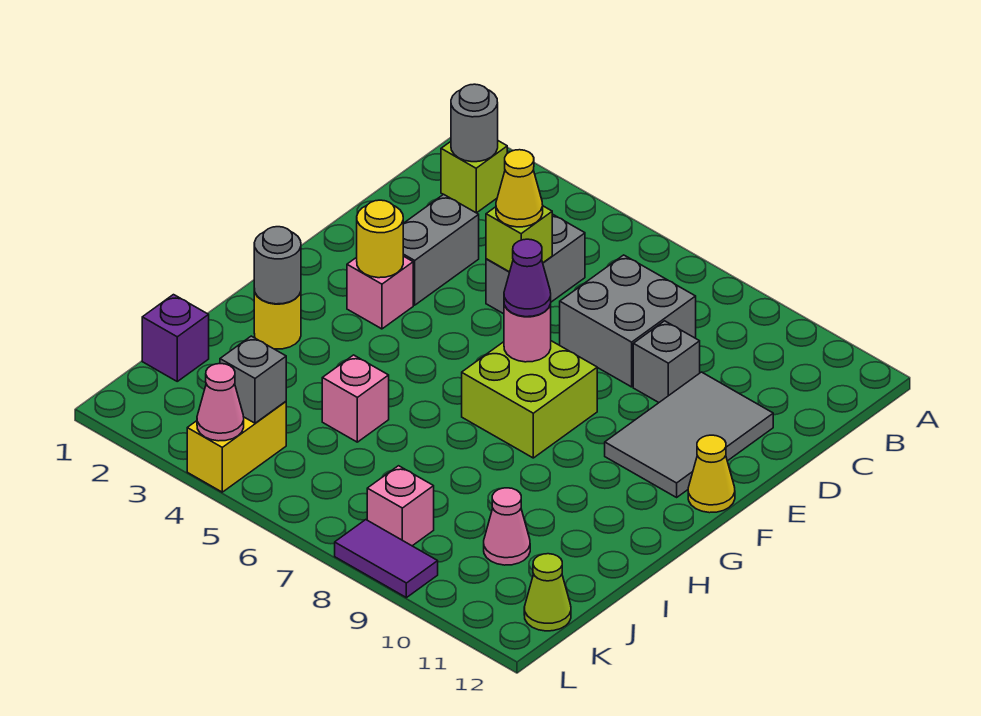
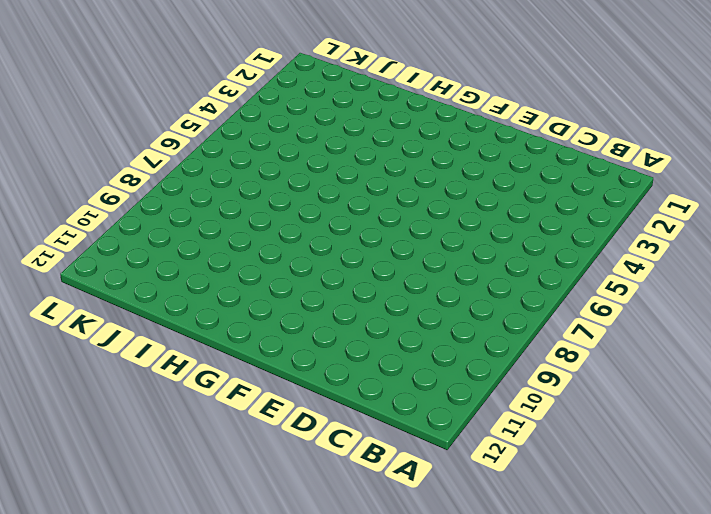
none -> lime brick B2 level 1
none -> grey brick C5:D5 level 1
none -> grey brick C7:D8 level 1

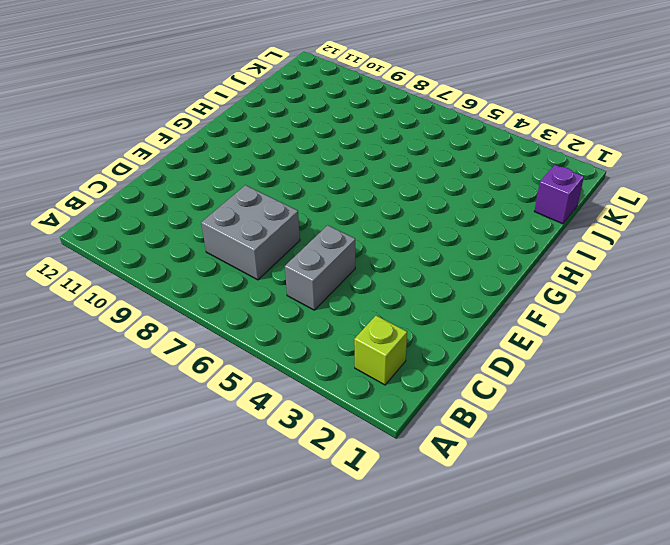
none -> grey brick D3:E3 level 1
none -> grey brick D9 level 1
none -> grey tile D10:F11 level 1

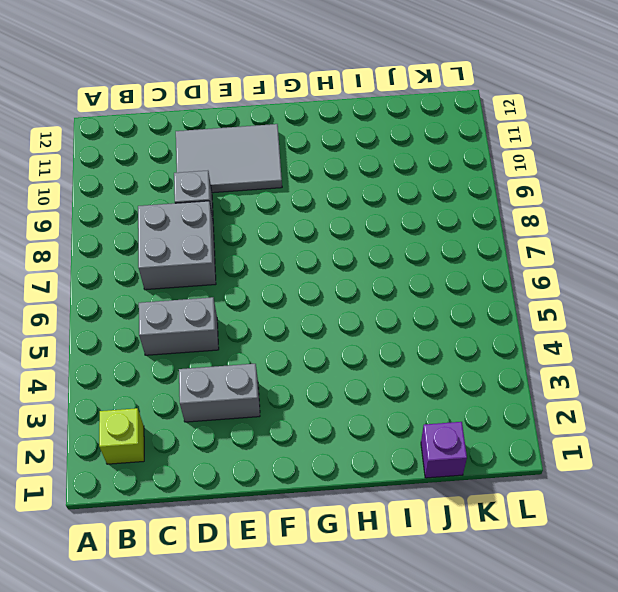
none -> pink brick F3 level 1
none -> lime brick F7:G8 level 1
none -> yellow cone F12 level 1

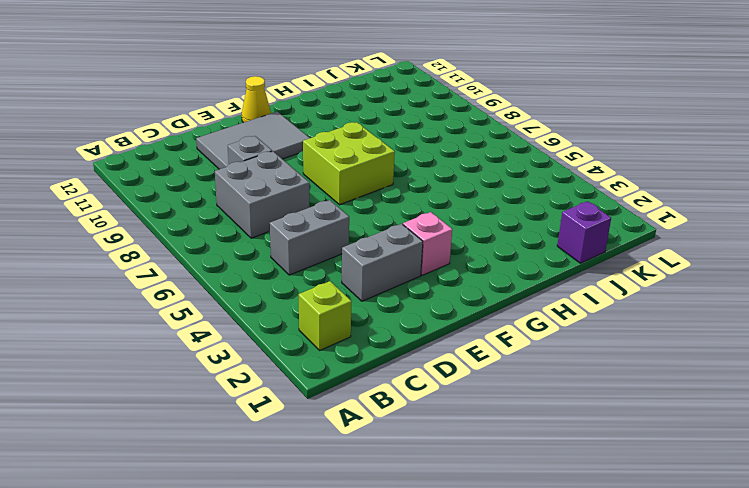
none -> yellow round brick H2 level 1
none -> pink brick I5 level 1
none -> pink cone J10 level 1

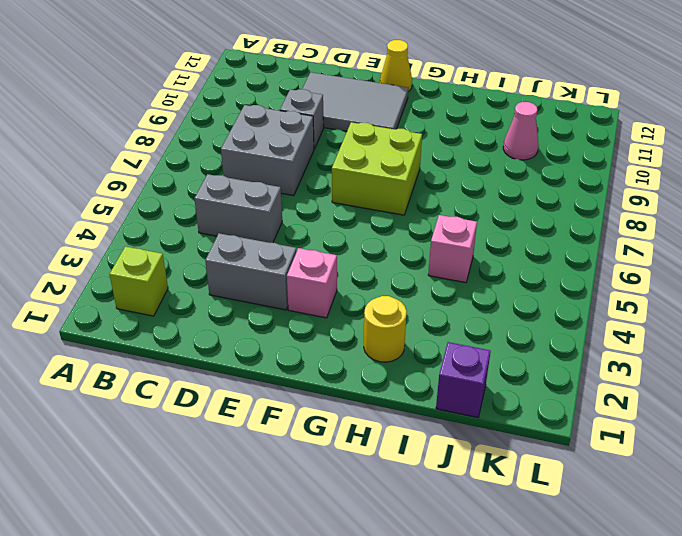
none -> yellow brick K4:L4 level 1
none -> pink brick K8 level 1
none -> lime cone K12 level 1

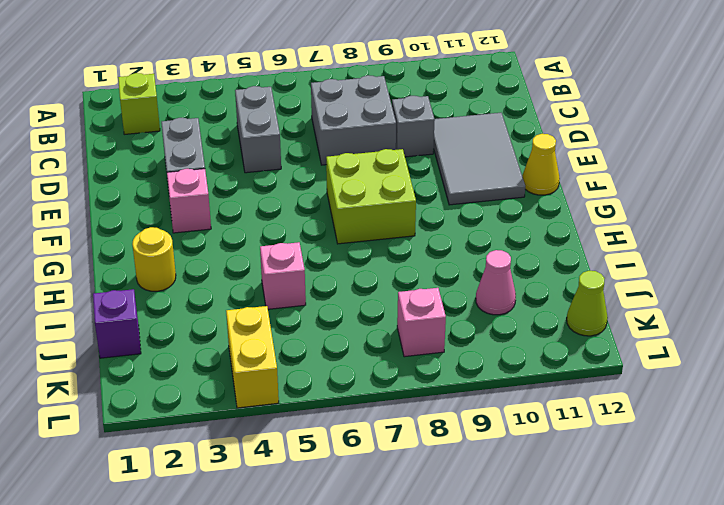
none -> purple tile L8:L9 level 1
none -> grey round brick B2 level 2
none -> lime brick D5 level 2

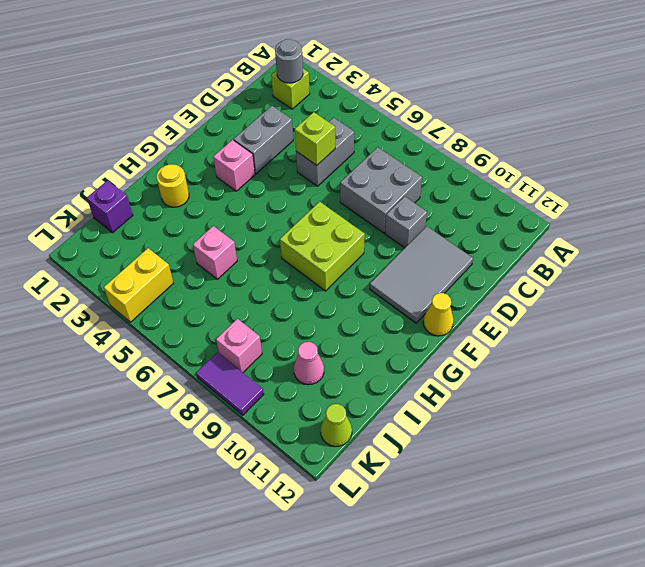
none -> yellow round brick F3 level 2
none -> pink round brick F7 level 2
none -> grey round brick H2 level 2

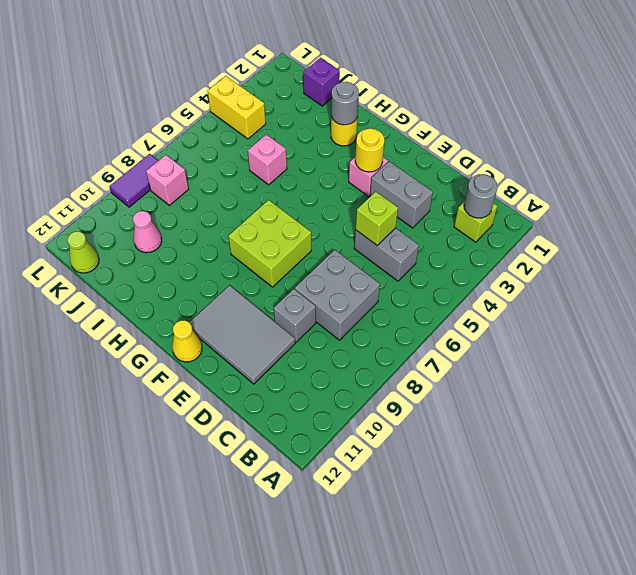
none -> pink round brick F7 level 2
none -> grey brick K4 level 2
none -> pink cone L4 level 2

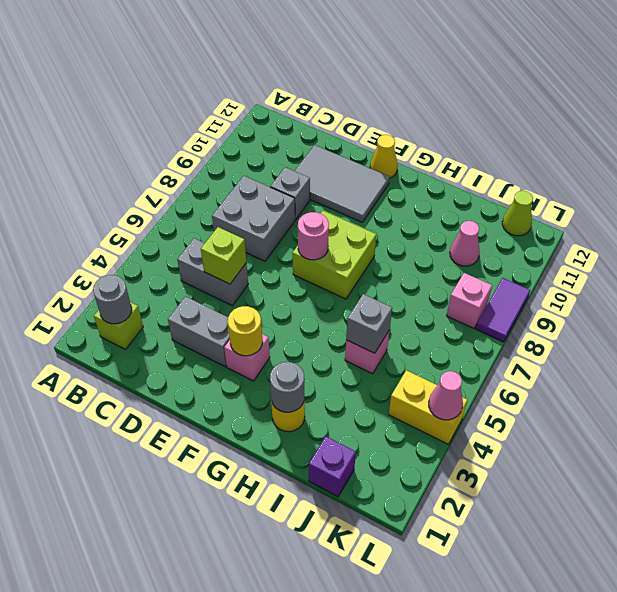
grey brick I5 level 2 -> grey brick K4 level 2
none -> yellow cone D5 level 3
none -> purple cone F7 level 3

